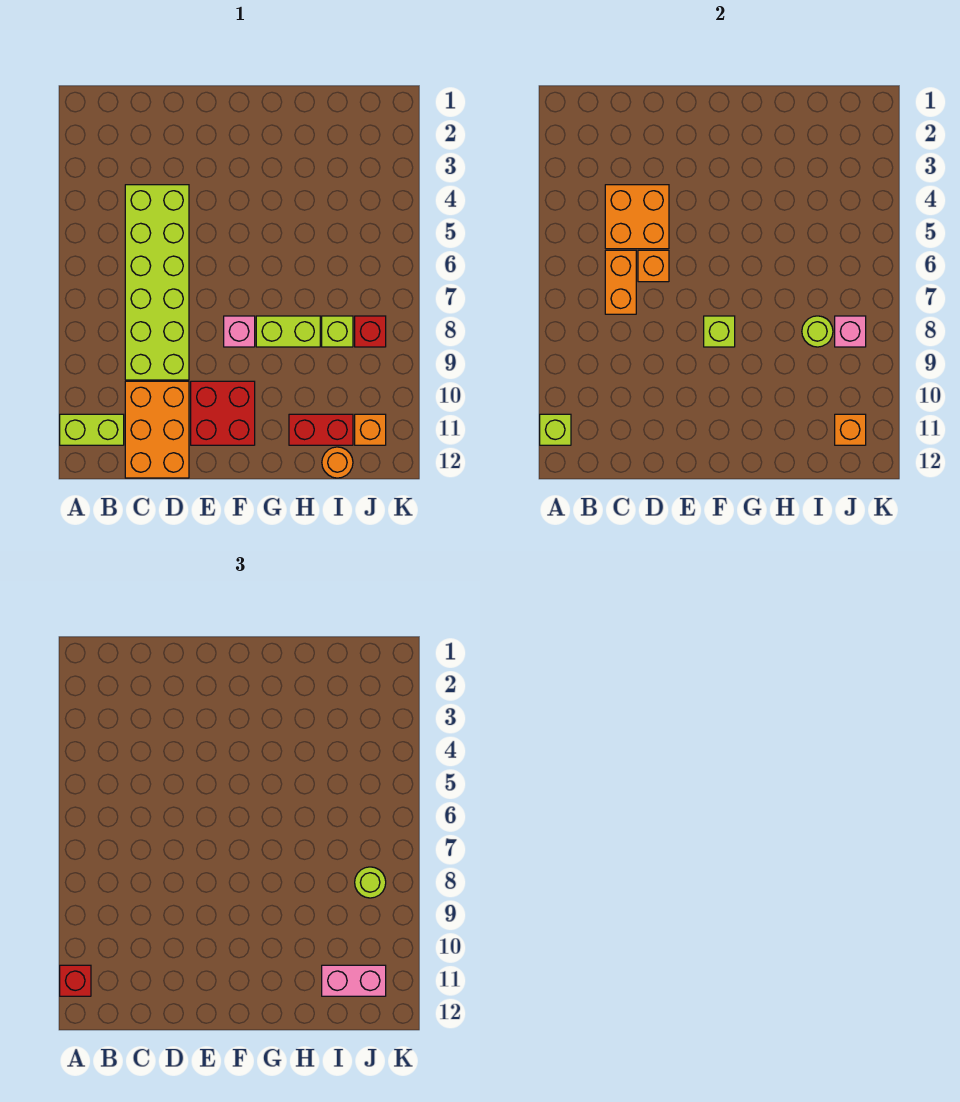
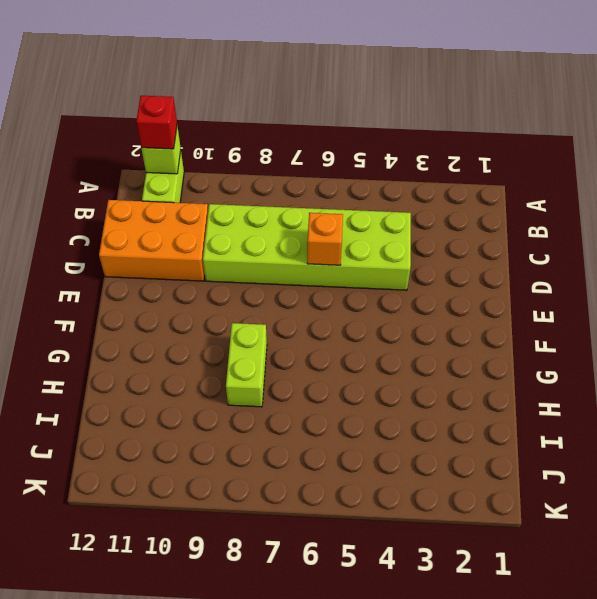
none -> red brick E10:F11 level 1
none -> pink brick F8 level 1
none -> red brick H11:I11 level 1

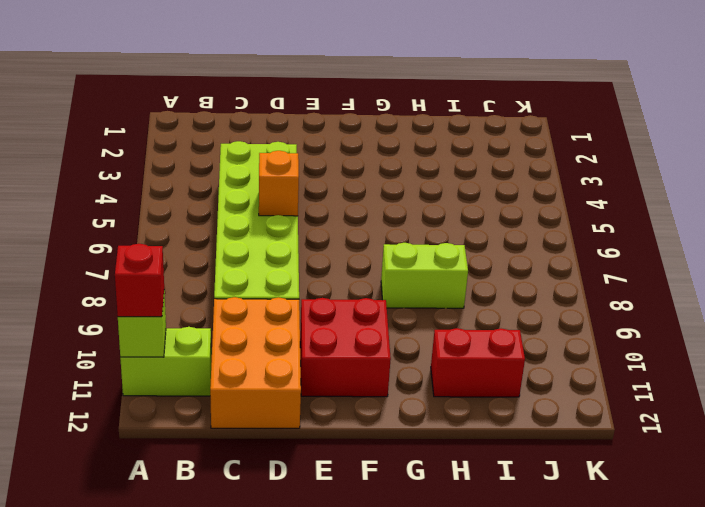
none -> pink brick F8 level 1
none -> lime brick I8 level 1
none -> orange round brick I12 level 1

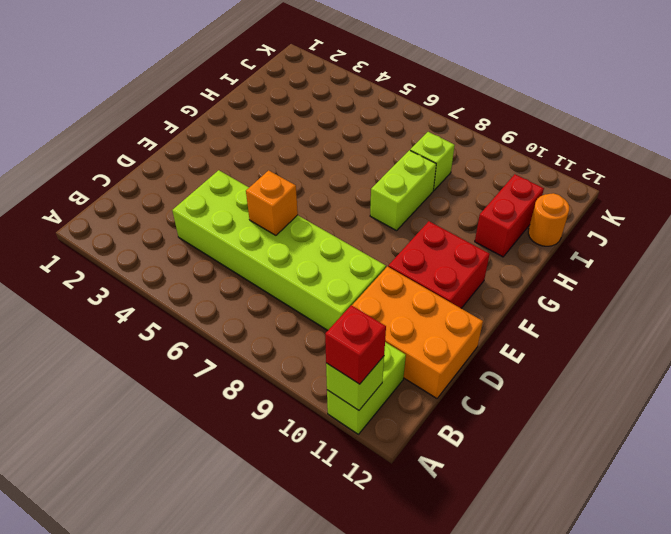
none -> pink brick F8 level 1
none -> red brick J8 level 1
none -> orange brick J11 level 1

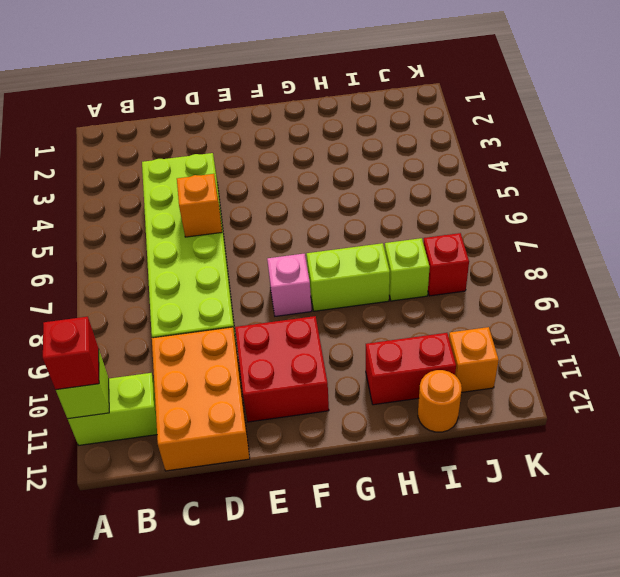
none -> orange brick C4:D5 level 2
none -> orange brick C6:C7 level 2
none -> lime brick F8 level 2

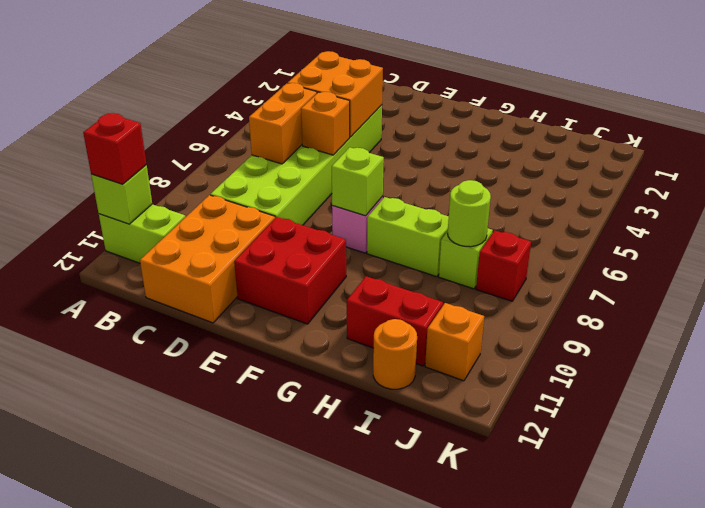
none -> pink brick J8 level 2
none -> orange brick J11 level 2
none -> pink brick I11:J11 level 3

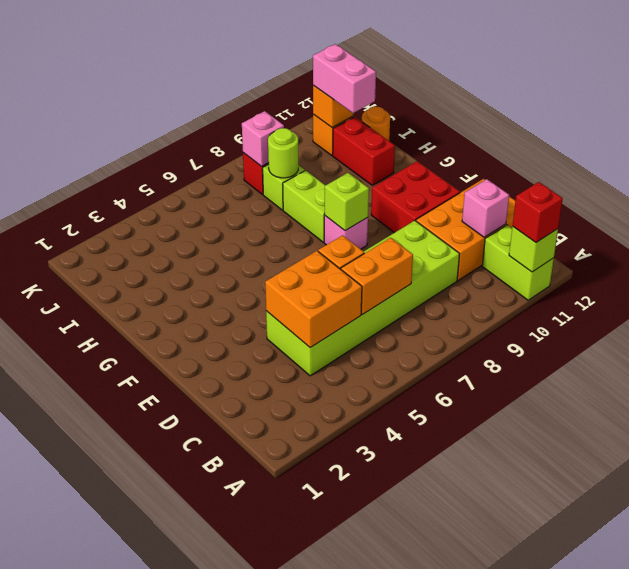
pink brick C11 level 2 -> none
none -> lime round brick J8 level 3

